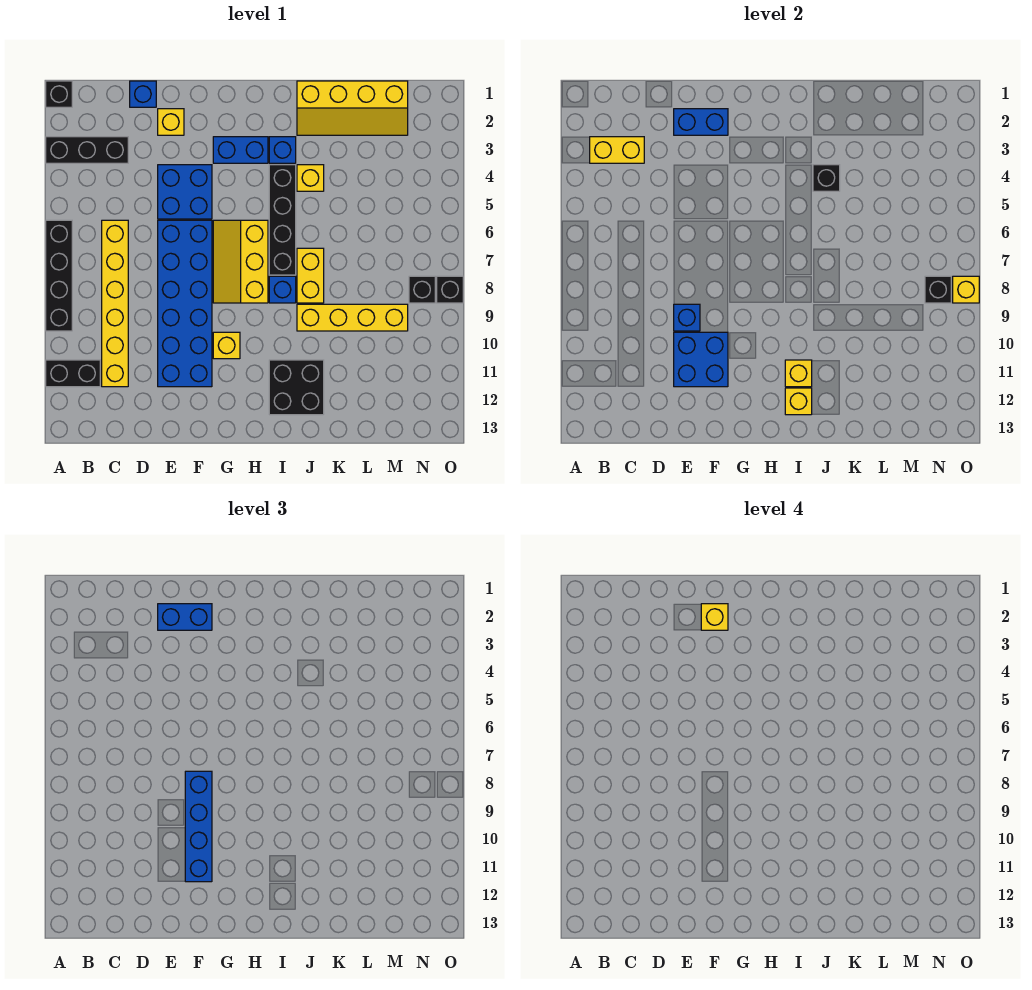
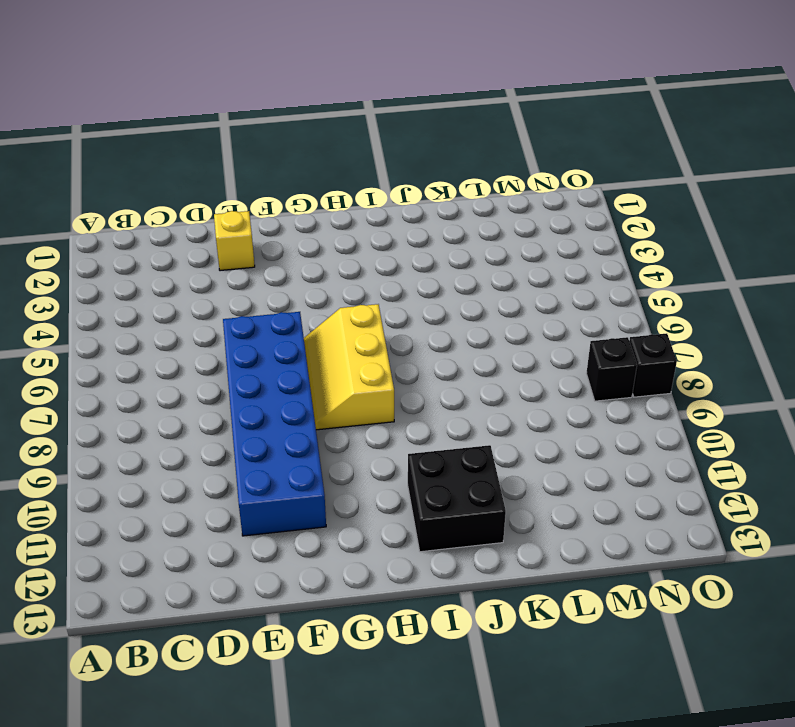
none -> black brick A1 level 1
none -> black brick A3:C3 level 1
none -> black brick A6:A9 level 1
none -> black brick A11:B11 level 1

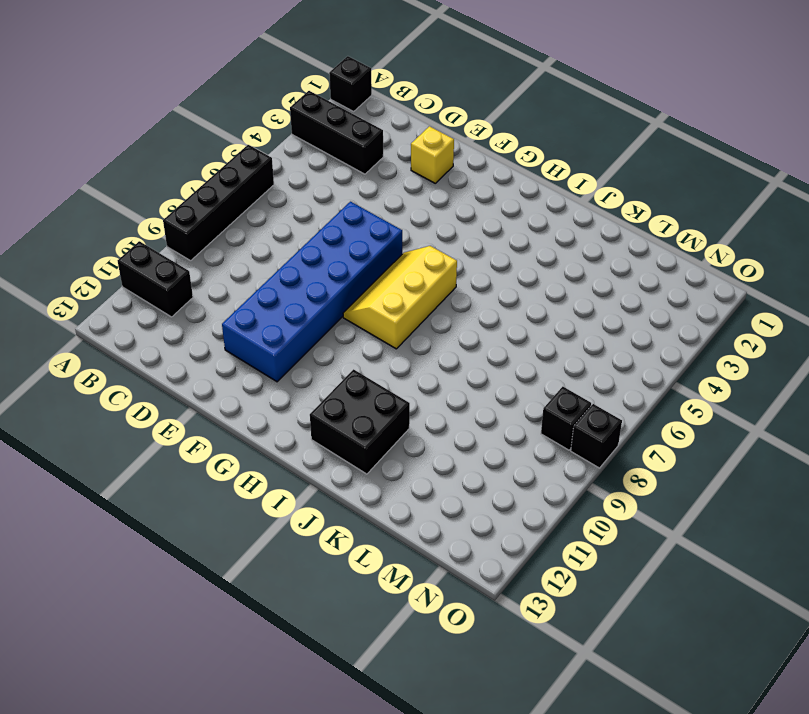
none -> yellow brick C6:C11 level 1
none -> blue brick D1 level 1
none -> blue brick E4:F5 level 1
none -> blue brick G3:H3 level 1

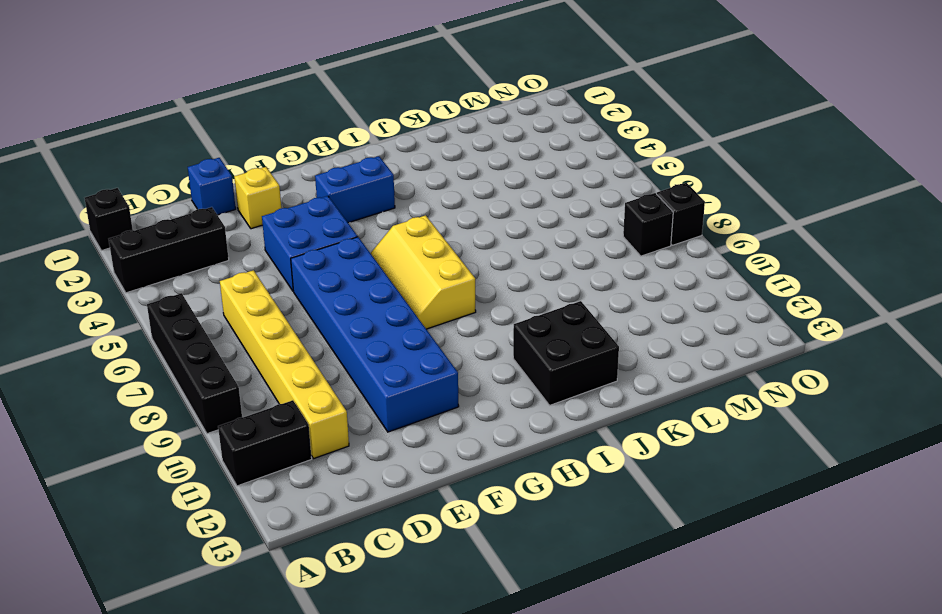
none -> yellow brick G10 level 1
none -> blue brick I3 level 1
none -> black brick I4:I7 level 1
none -> blue brick I8 level 1

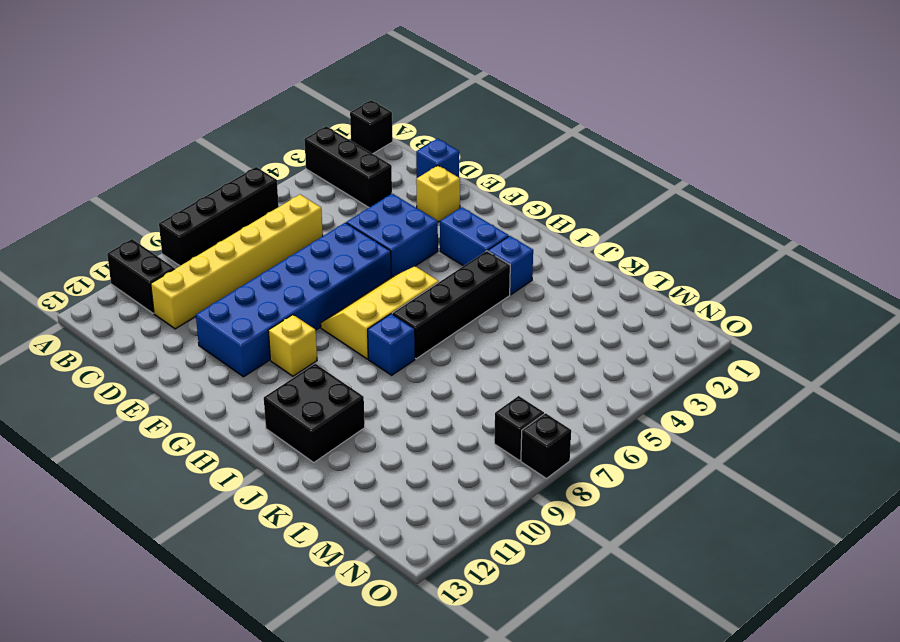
none -> yellow slope J1:M2 level 1 top 1
none -> yellow brick J4 level 1
none -> yellow brick J7:J8 level 1
none -> yellow brick J9:M9 level 1

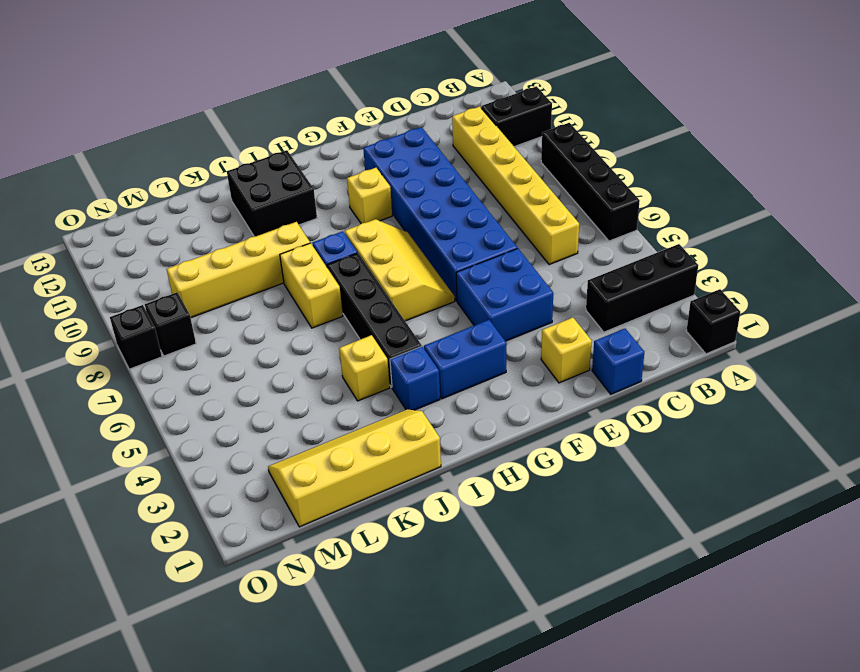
none -> yellow brick B3:C3 level 2
none -> blue brick E2:F2 level 2
none -> blue brick E9 level 2
none -> blue brick E10:F11 level 2

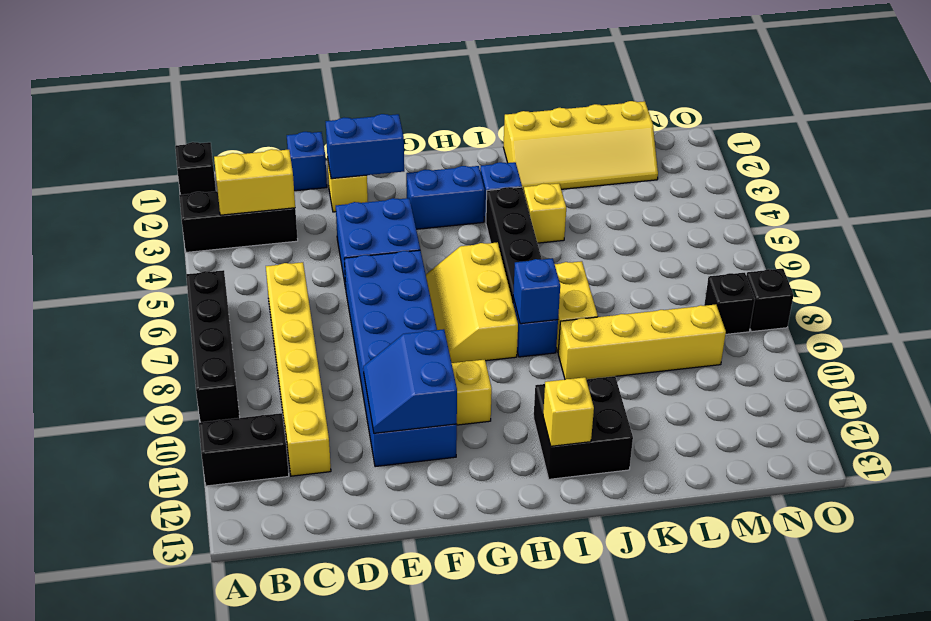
blue slope E10:F11 level 2 top F -> blue brick E10:F11 level 2
blue brick I8 level 2 -> blue brick E9 level 2
none -> yellow brick I11 level 2
none -> black brick J4 level 2
none -> black brick N8 level 2
none -> yellow brick O8 level 2

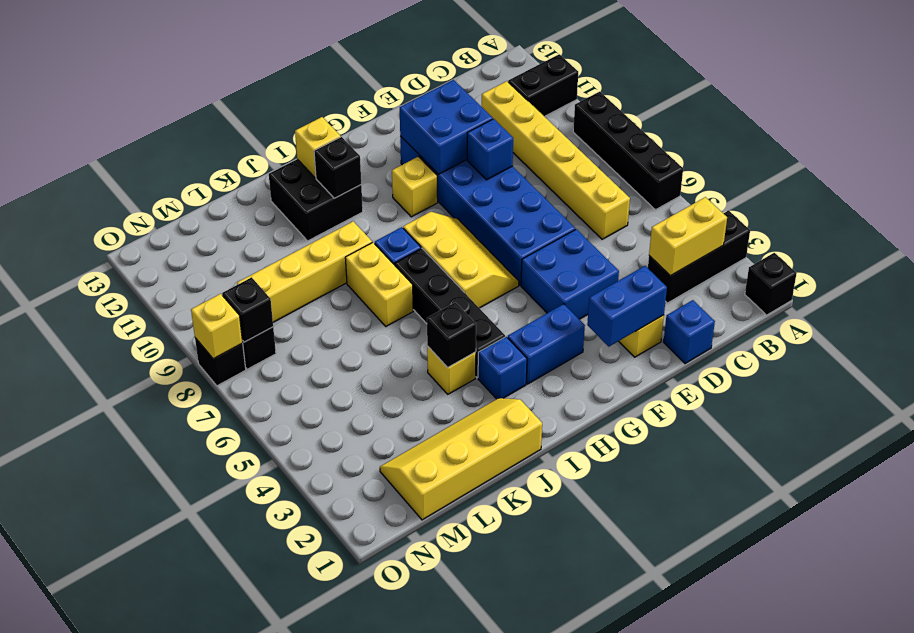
black brick I11 level 2 -> yellow brick I11 level 2
none -> blue brick E2:F2 level 3
none -> blue brick F8:F11 level 3
none -> yellow brick F2 level 4

